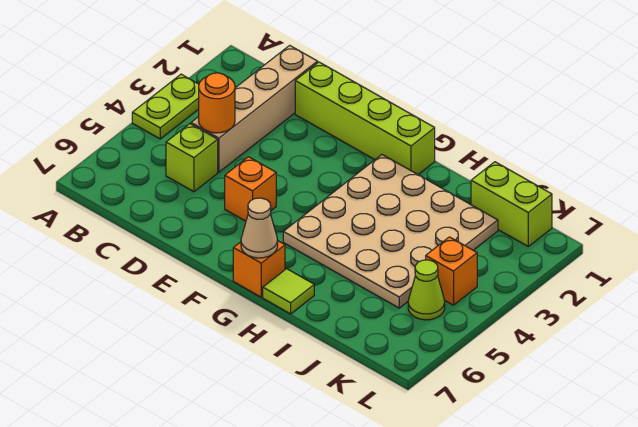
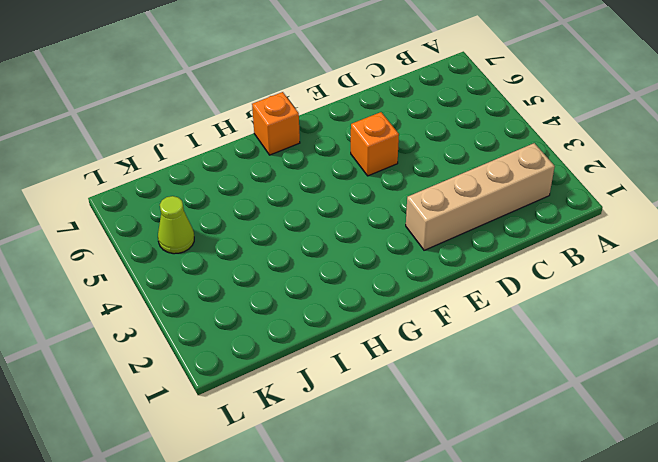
tan brick B2:E2 level 1 -> tan brick C1:C4 level 1
none -> lime plate A3:A4 level 1
none -> lime brick C5 level 1
none -> lime brick D1:G1 level 1

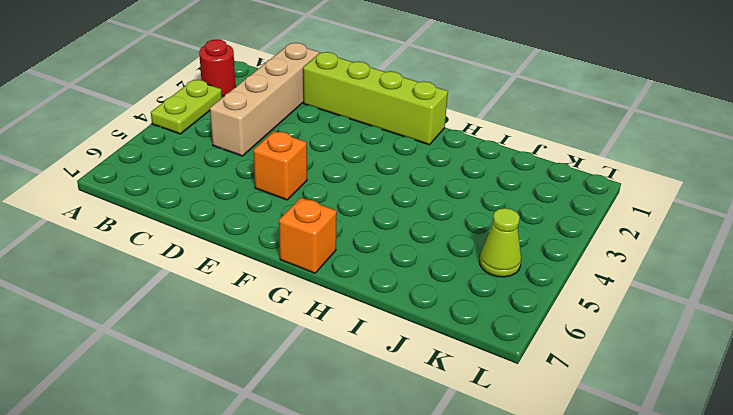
red round brick A2 level 1 -> none
none -> lime brick C5 level 1
none -> tan plate G2:J5 level 1
none -> lime tile H7 level 1

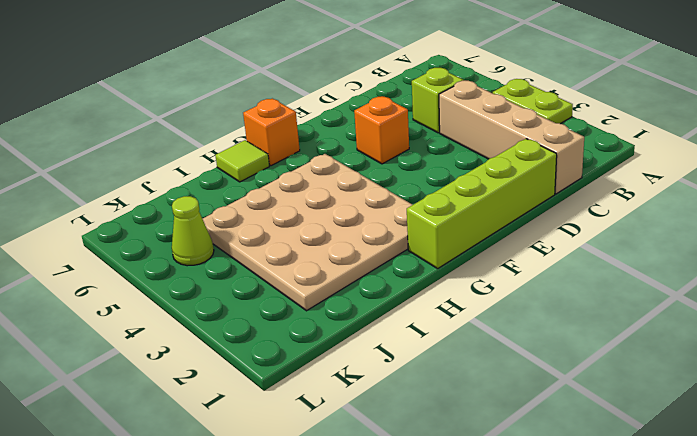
none -> lime brick J1:K1 level 1
none -> orange brick K4 level 1
none -> orange round brick C4 level 2

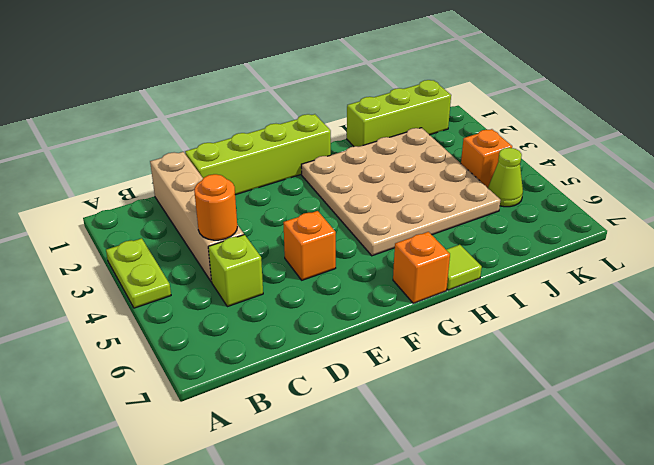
lime brick I1:K1 level 1 -> lime brick J1:K1 level 1
none -> tan cone G7 level 2

